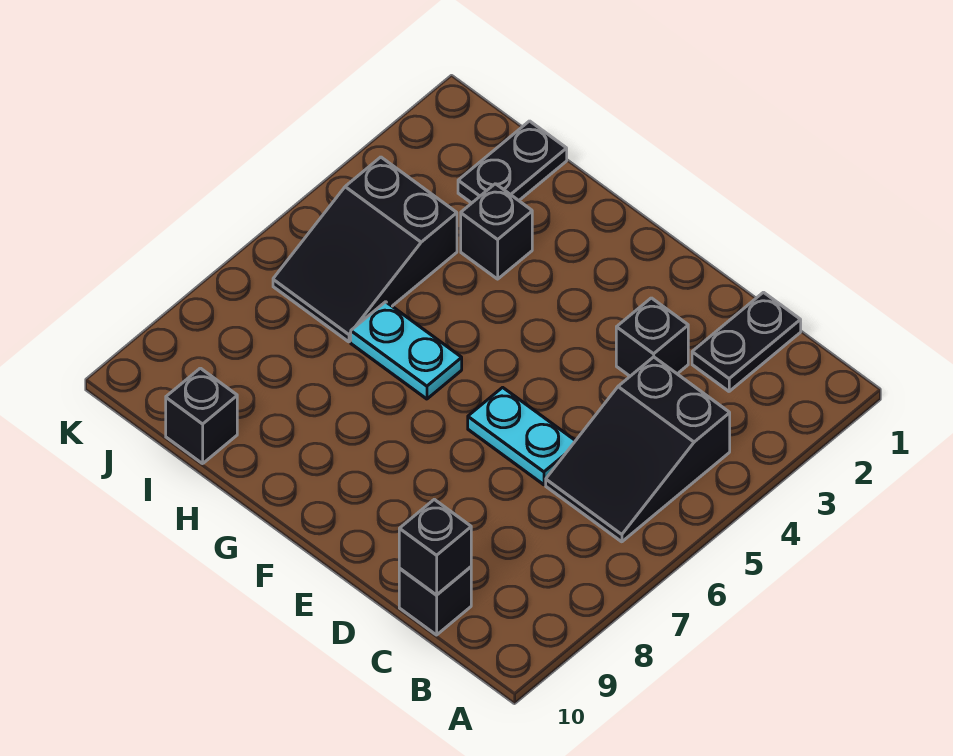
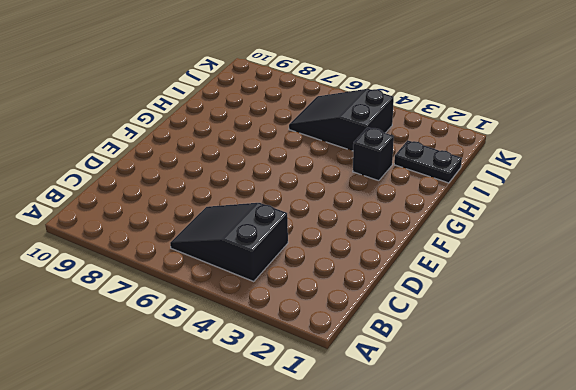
none -> black plate C1:C2 level 1
none -> black brick C10 level 1

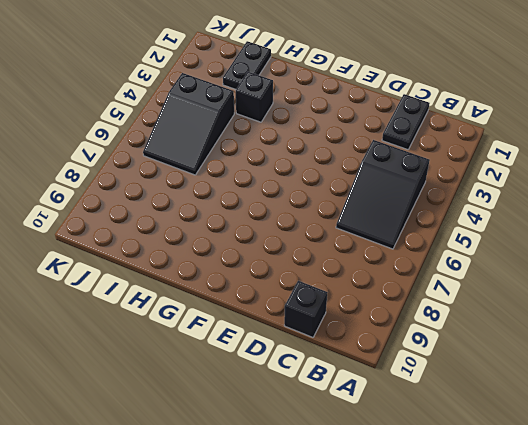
none -> black brick D3 level 1
none -> cyan plate D6:E6 level 1

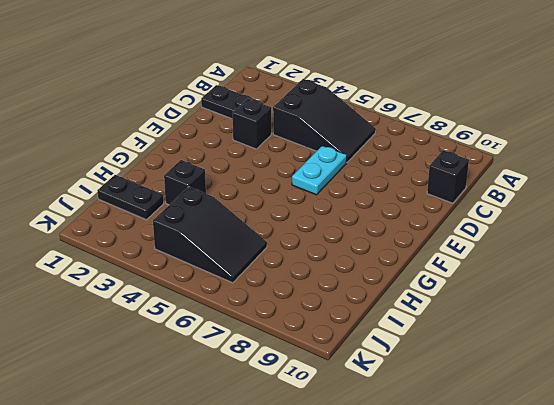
none -> cyan plate G6:H6 level 1
none -> black brick I10 level 1

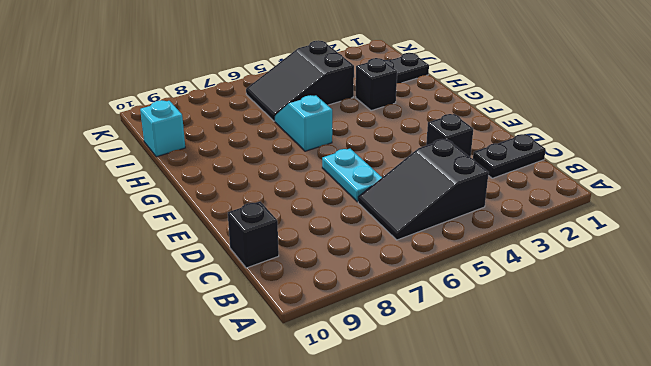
cyan slope G6:H6 level 1 top G -> cyan plate G6:H6 level 1
cyan brick I10 level 1 -> black brick I10 level 1
none -> black brick C10 level 2

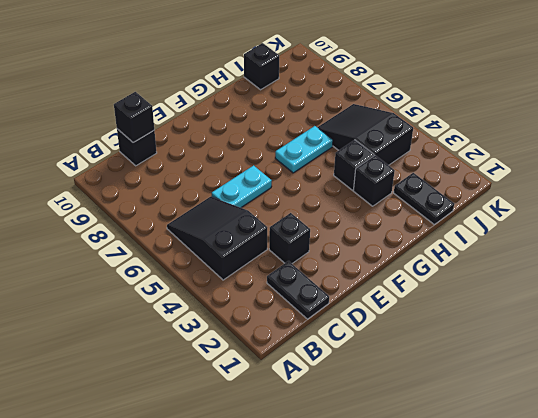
black brick H4 level 1 -> none

